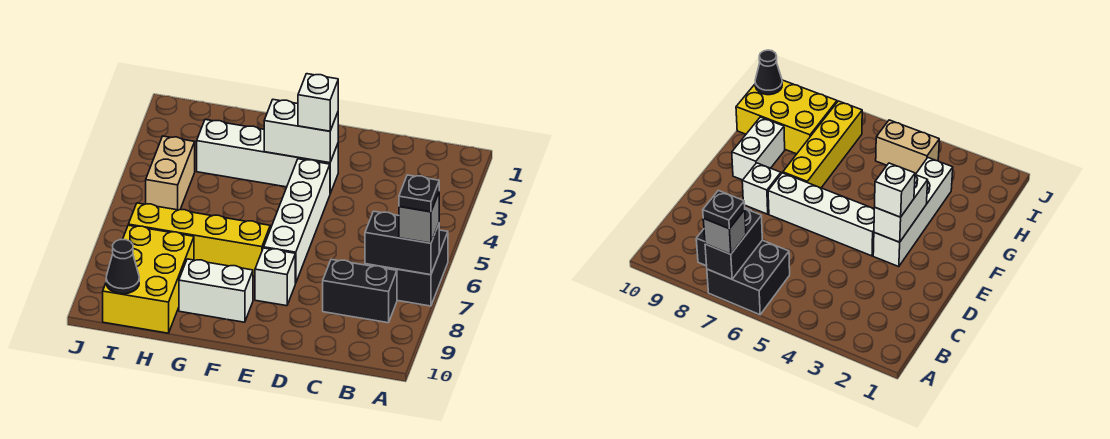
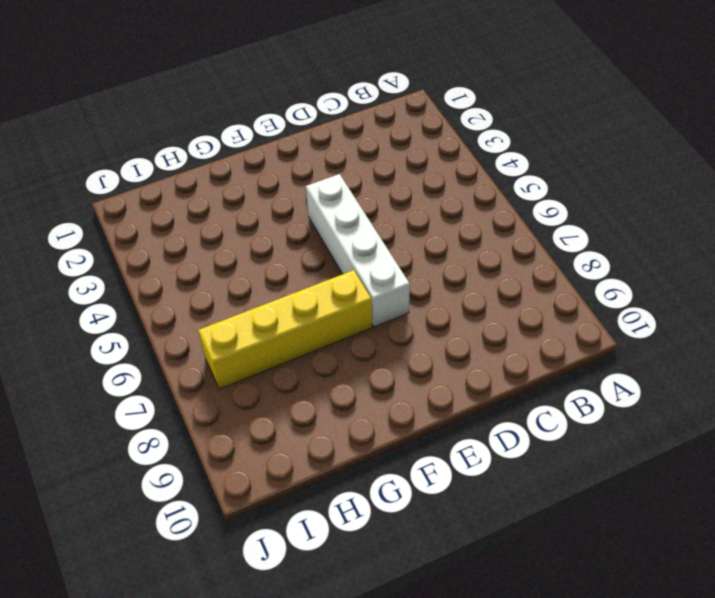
none -> black brick A6:B7 level 1
none -> black brick B8:C8 level 1
none -> white brick E3:H3 level 1

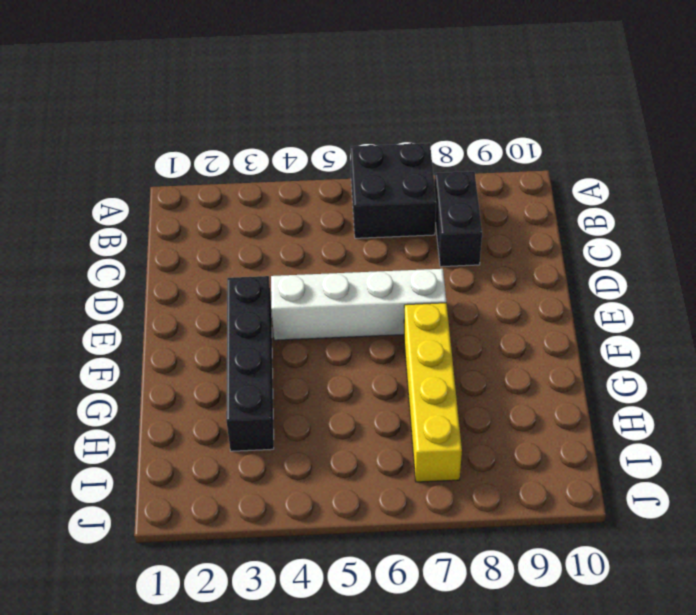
black brick E3:H3 level 1 -> white brick E3:H3 level 1
none -> white brick E8 level 1
none -> white brick F9:G9 level 1
none -> yellow brick H8:I10 level 1

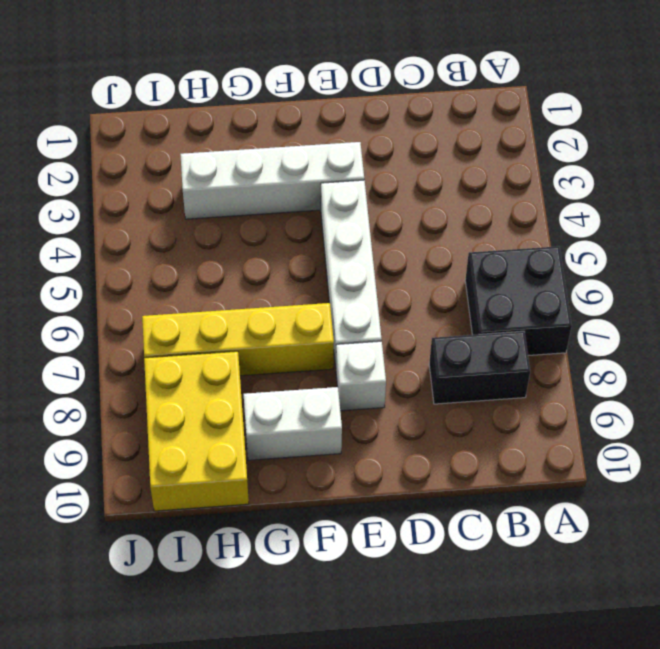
none -> tan brick I4:I5 level 1
none -> black brick A7:B7 level 2
none -> white brick E3:F3 level 2

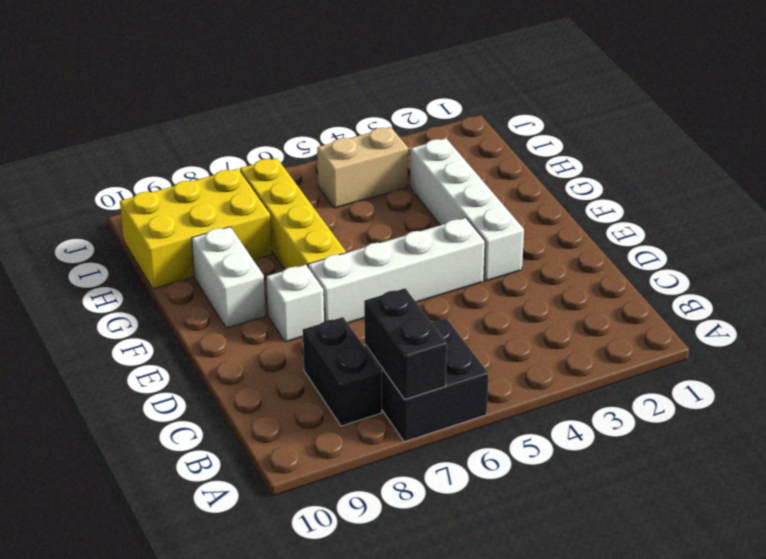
none -> white brick E3:F3 level 2
none -> black cone I10 level 2
none -> grey brick A7 level 3

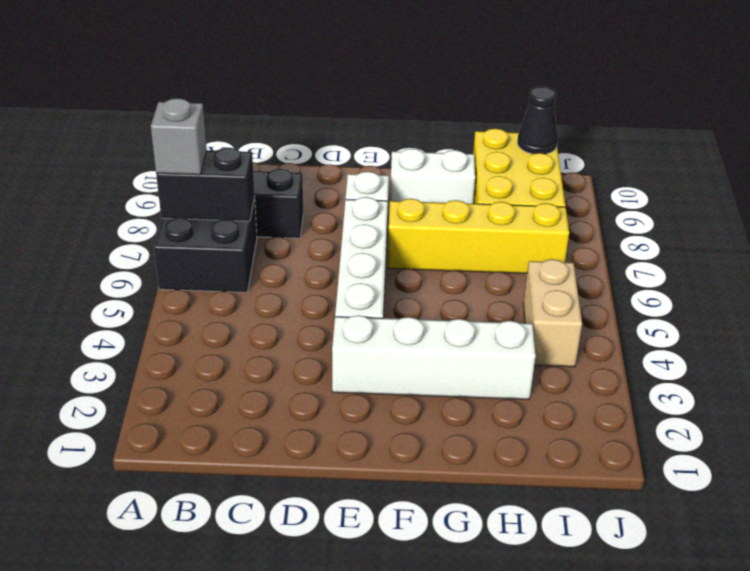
none -> white brick E3:F3 level 2
none -> white brick E3 level 3
none -> black plate A7 level 4

